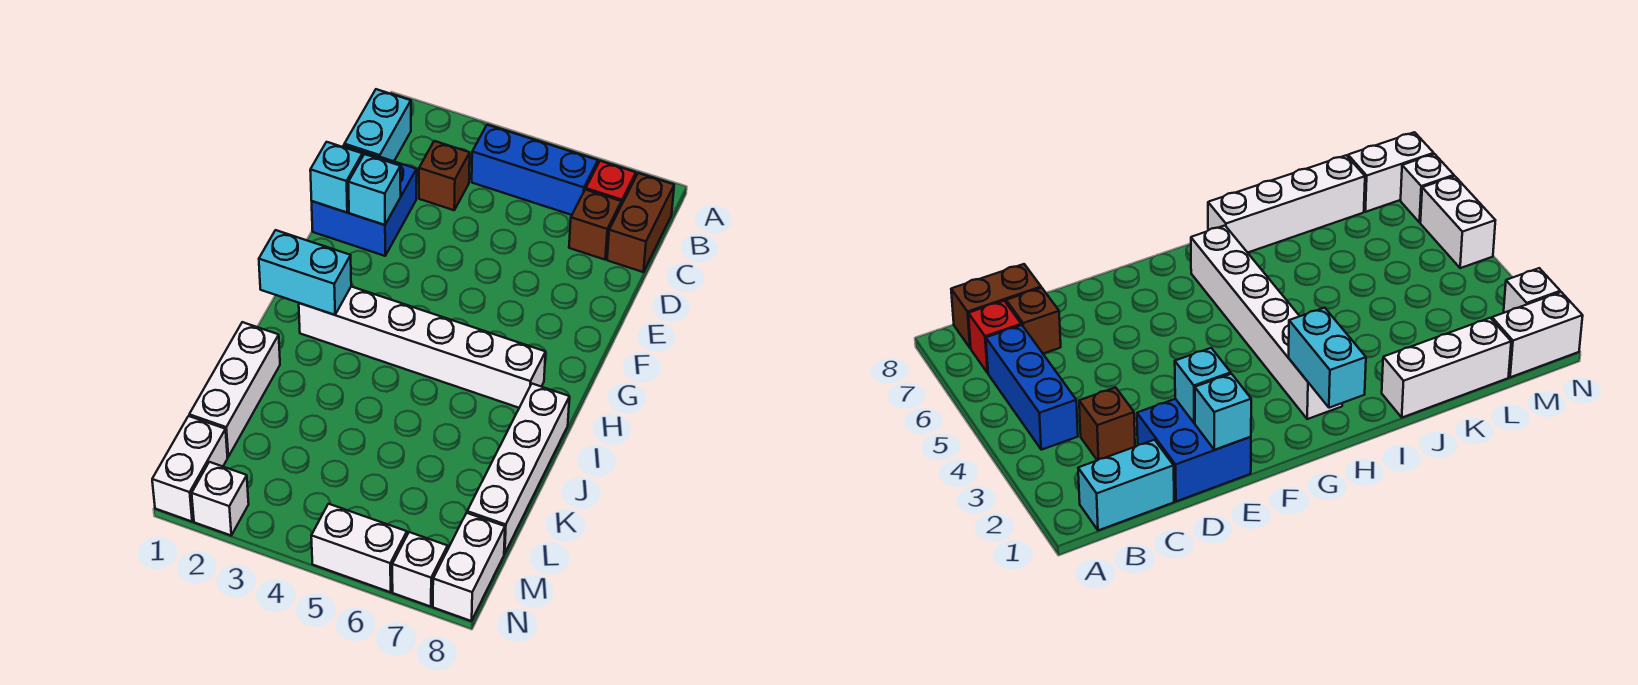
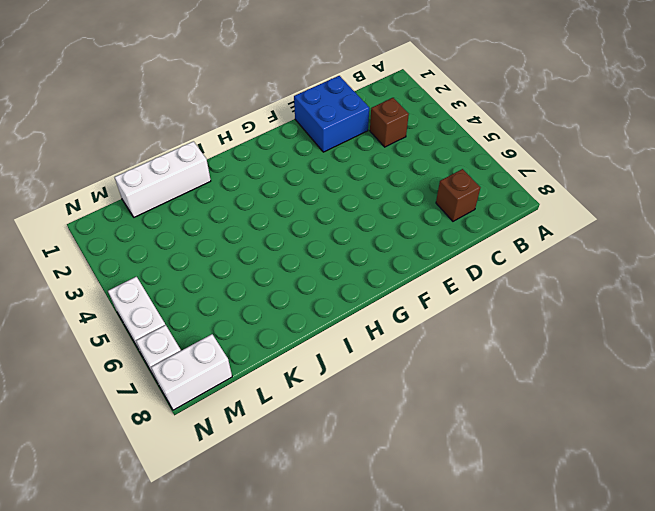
none -> cyan brick B1:C1 level 1
none -> blue brick B4:B6 level 1
none -> red brick B7 level 1

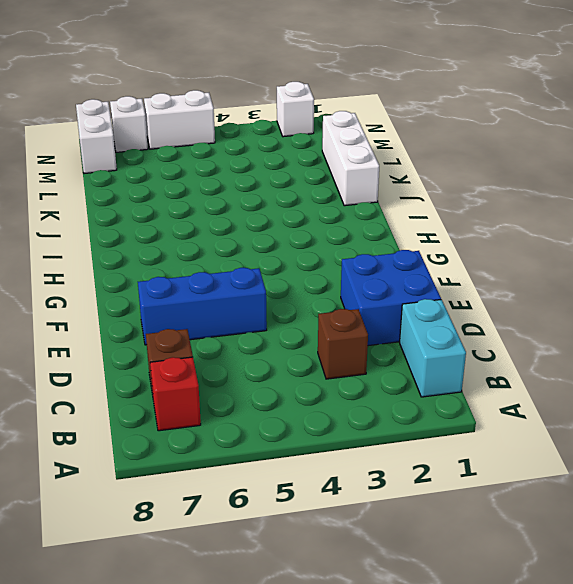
blue brick E5:E7 level 1 -> blue brick B4:B6 level 1
none -> brown brick B8:C8 level 1
none -> white brick H2:H7 level 1
none -> white brick I8:L8 level 1

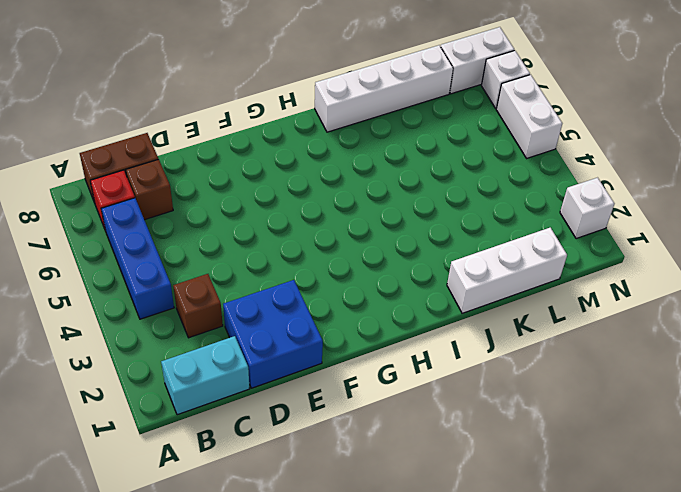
none -> white brick H2:H7 level 1
none -> white brick M1:N1 level 1
none -> cyan brick E1 level 2

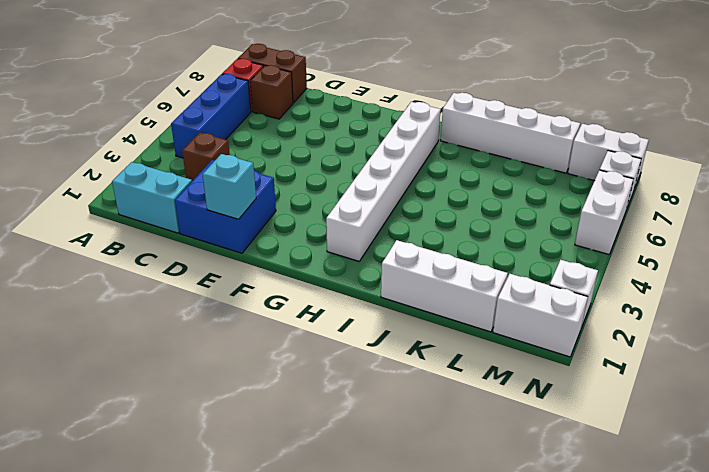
none -> cyan brick E2 level 2
none -> cyan brick H1:H2 level 2

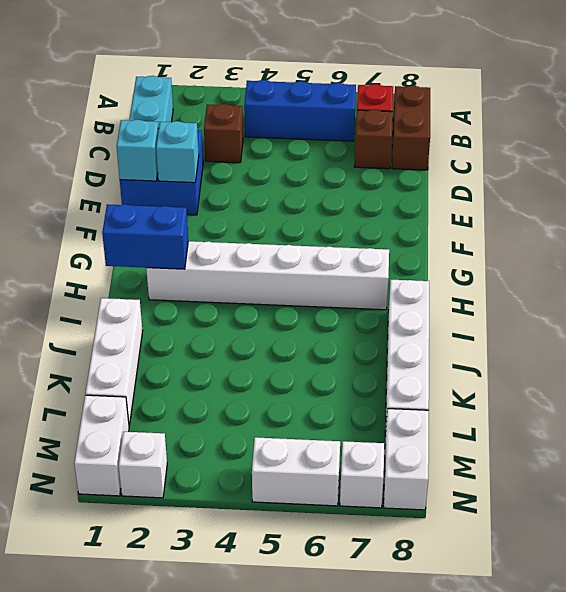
blue brick H1:H2 level 2 -> cyan brick H1:H2 level 2

